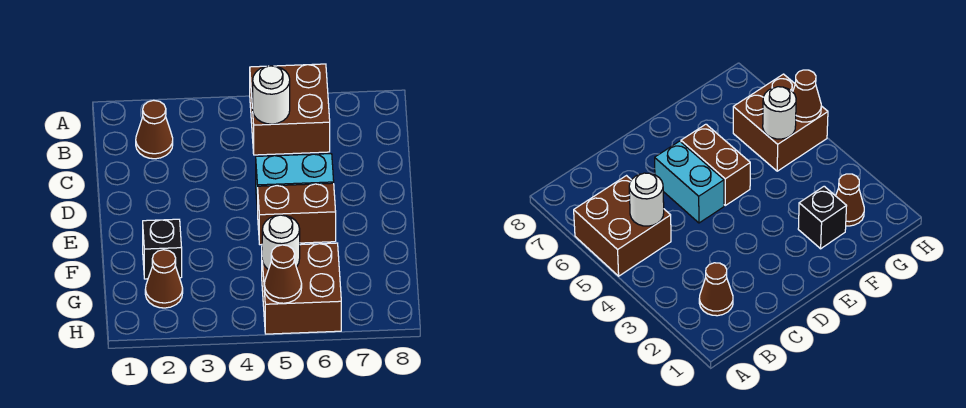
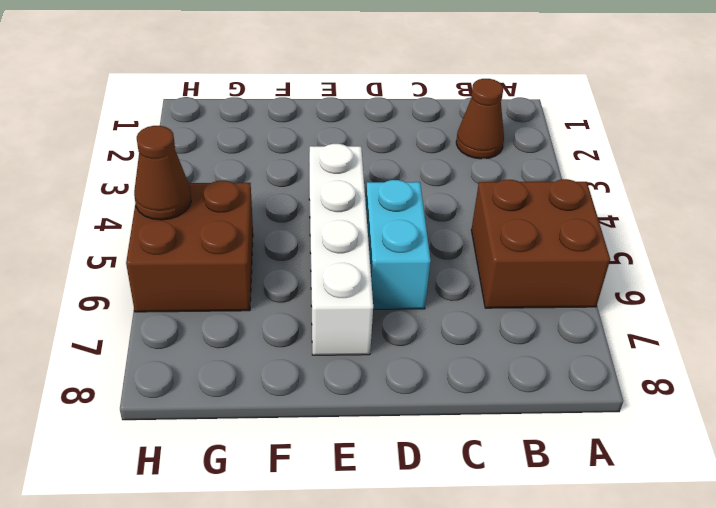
white brick E4:E7 level 1 -> brown brick E5:E6 level 1
none -> black brick F2 level 1
none -> brown cone G2 level 1

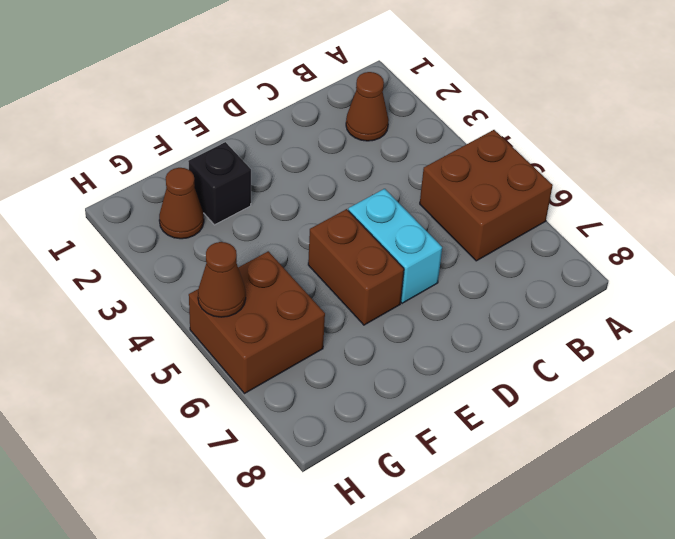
none -> white round brick B5 level 2
none -> white round brick G5 level 2

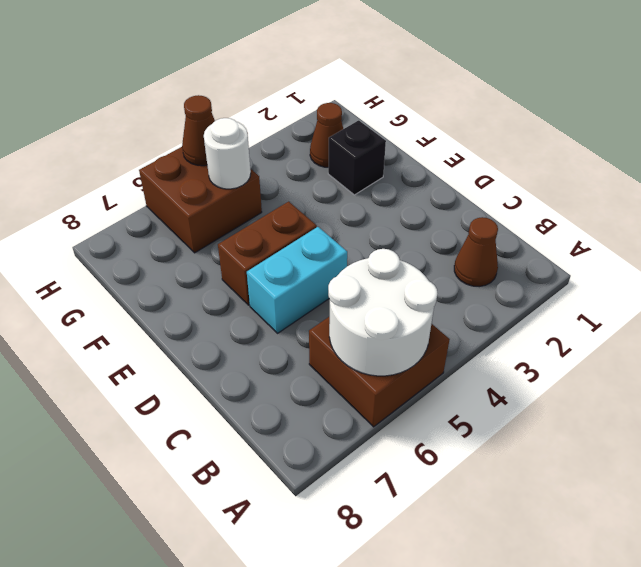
white round brick A5:B6 level 2 -> white round brick B5 level 2

